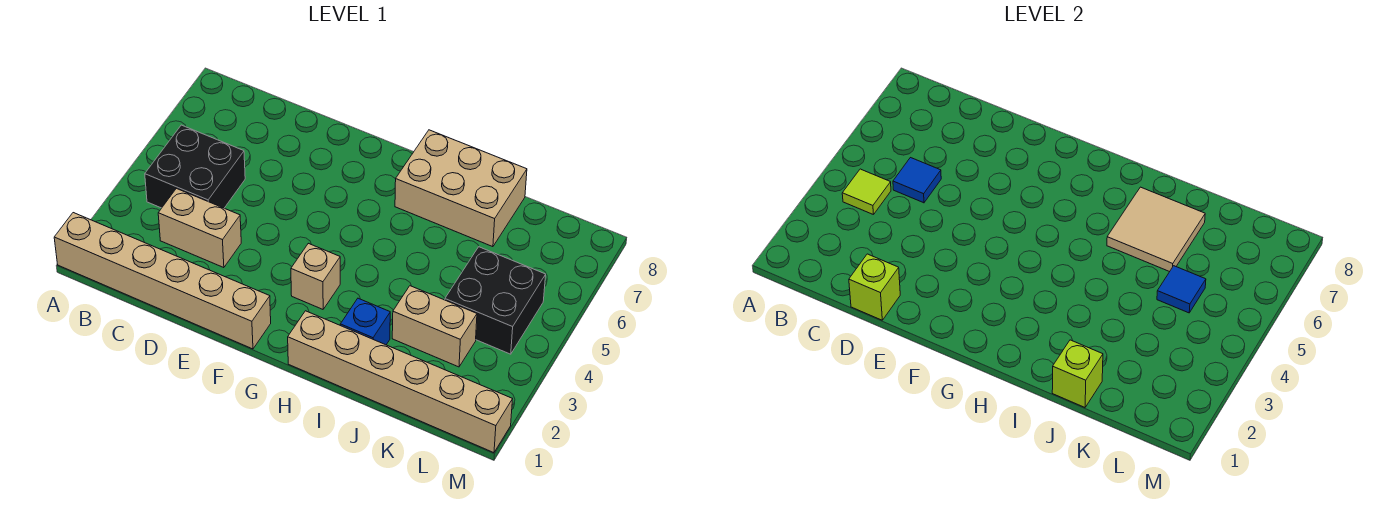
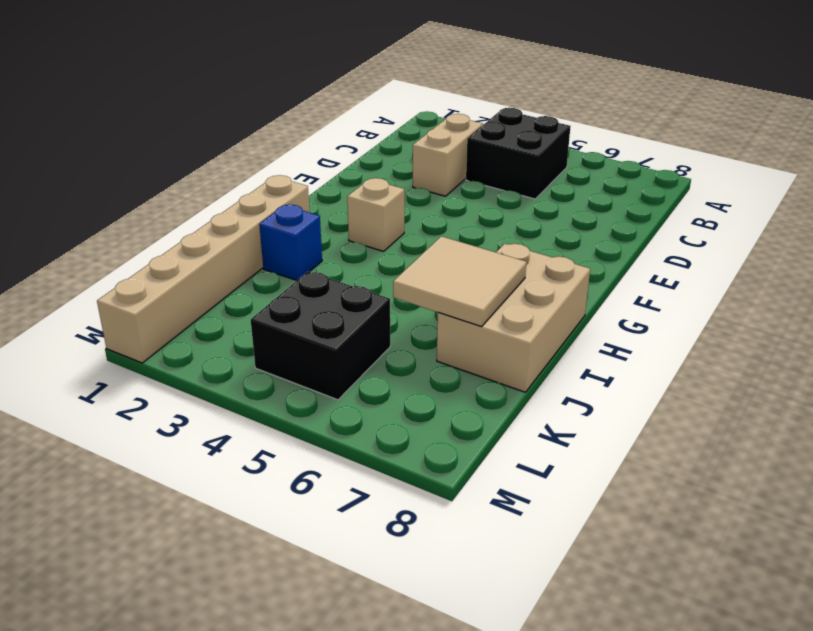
none -> tan brick A1:F1 level 1
none -> tan brick J3:K3 level 1
none -> lime tile B4 level 2

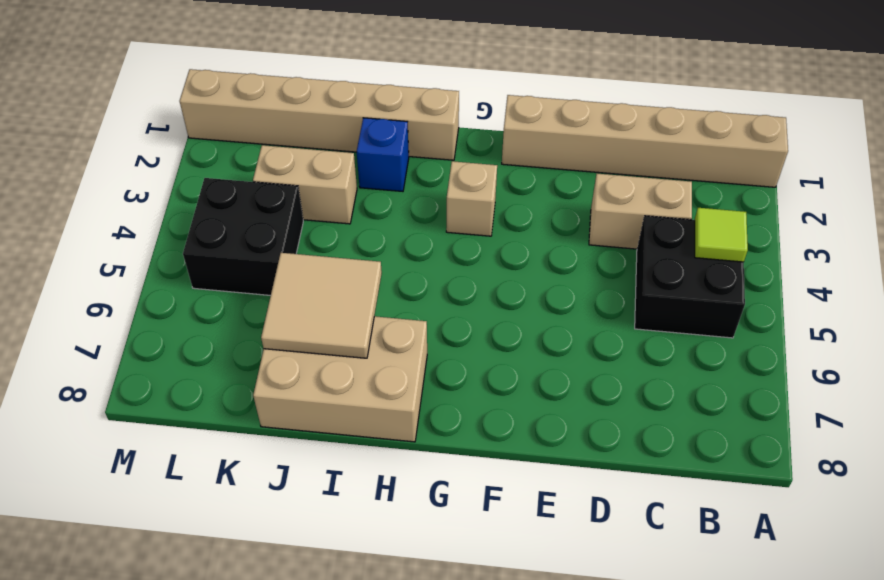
none -> blue tile C5 level 2
none -> lime brick D1 level 2
none -> lime brick J1 level 2

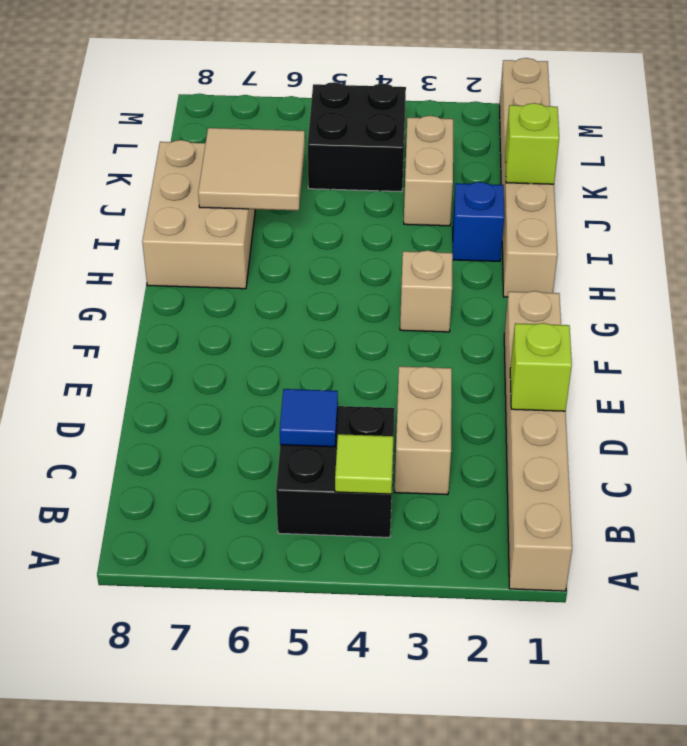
none -> blue tile K5 level 2

